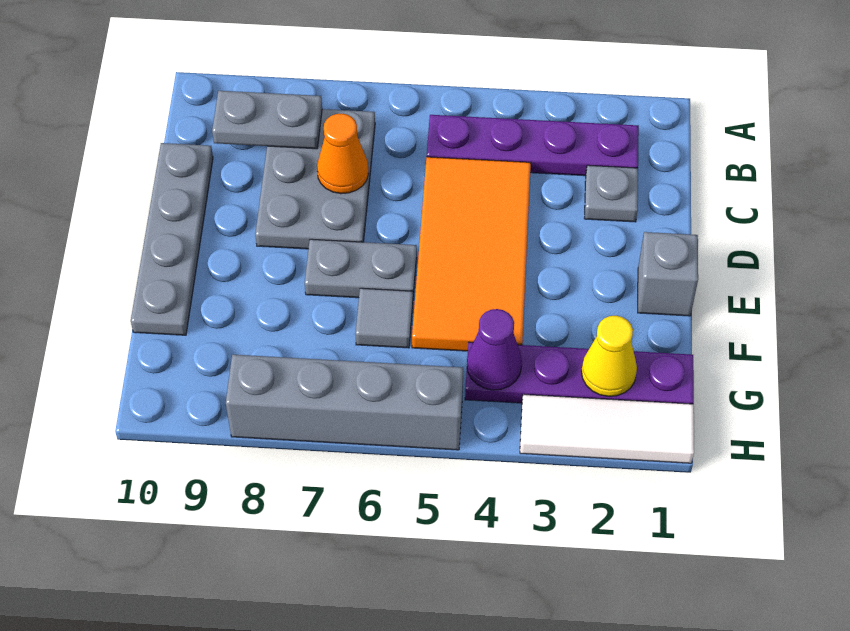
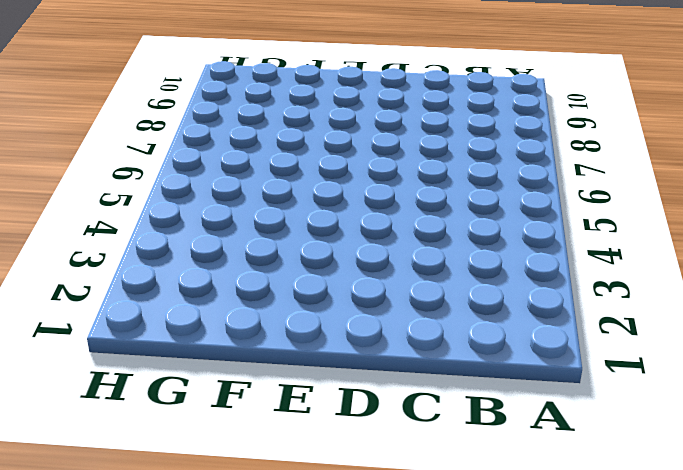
none -> purple plate B2:B5 level 1
none -> grey plate B7:D8 level 1
none -> grey plate C2 level 1

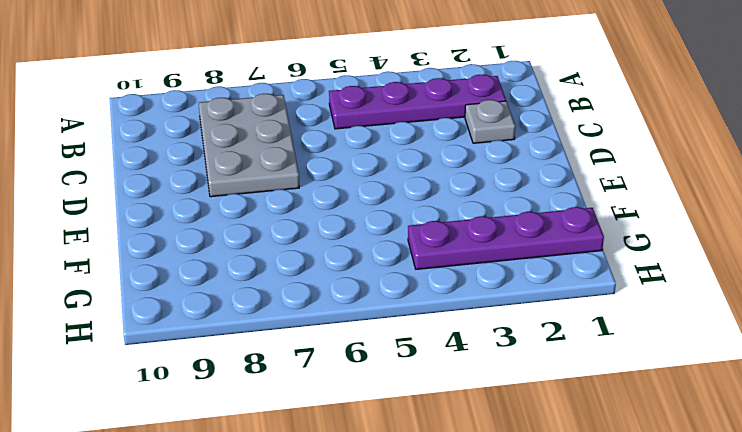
none -> orange tile C4:F5 level 1
none -> grey plate C10:F10 level 1
none -> grey brick E1 level 1

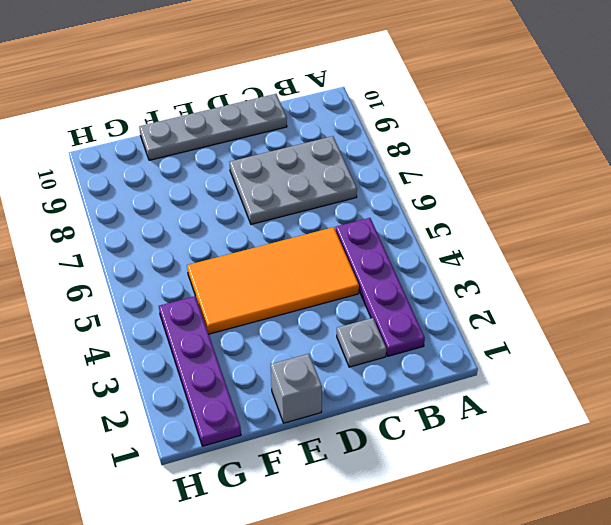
none -> grey plate E6:E7 level 1
none -> grey tile F6 level 1
none -> white tile H1:H3 level 1

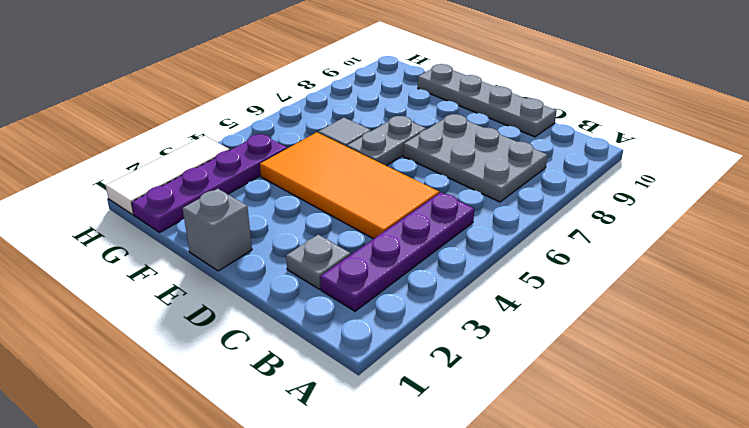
none -> grey brick H5:H8 level 1
none -> grey plate B8:B9 level 2
none -> orange cone C7 level 2

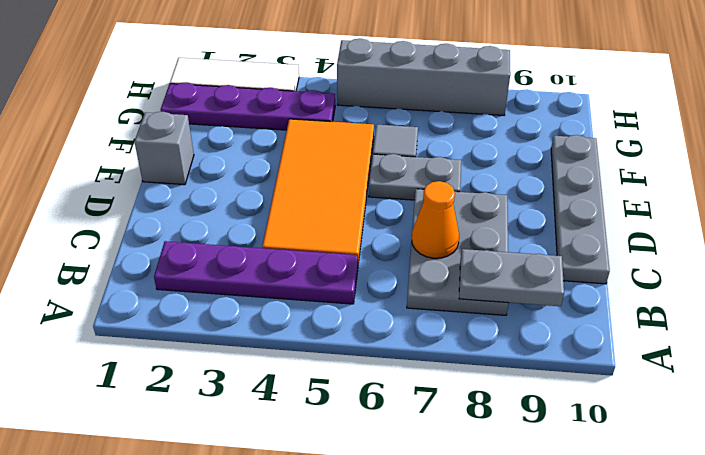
none -> grey plate C2 level 1
none -> yellow cone G2 level 2
none -> purple cone G4 level 2

